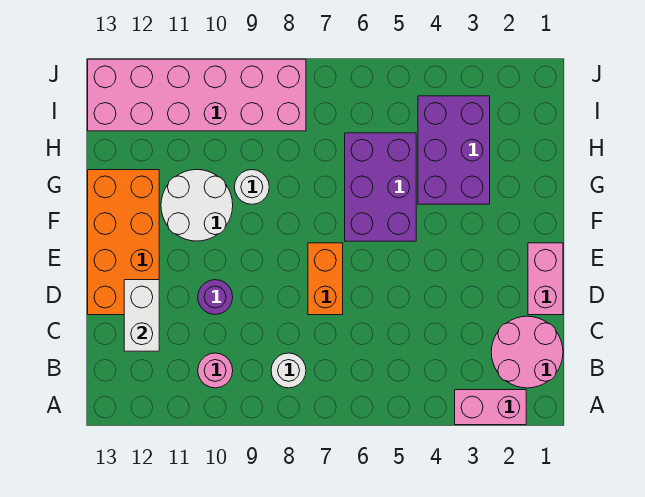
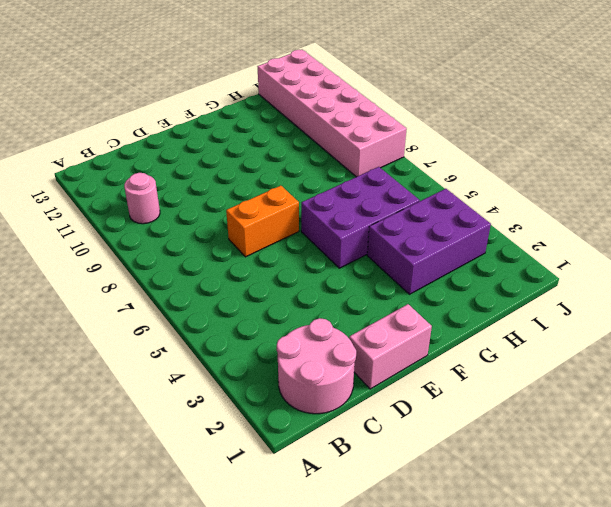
none -> pink brick A2:A3 level 1
none -> white round brick B8 level 1
none -> purple round brick D10 level 1

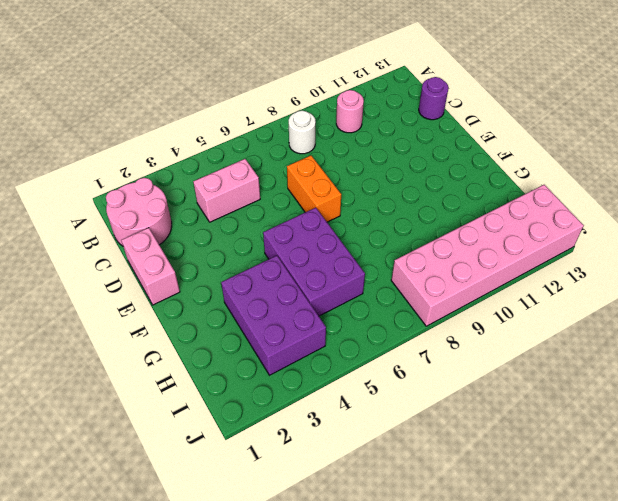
pink brick C4:C5 level 1 -> pink brick A2:A3 level 1
purple round brick C13 level 1 -> purple round brick D10 level 1
none -> orange brick D12:G13 level 1
none -> white round brick F10:G11 level 1
none -> white round brick G9 level 1

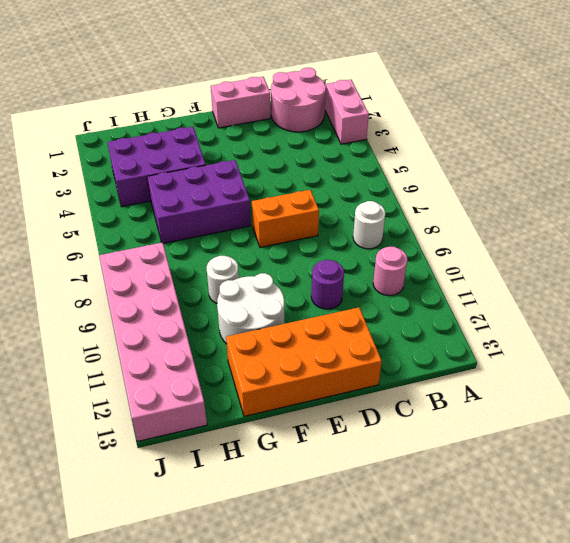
none -> white brick C12:D12 level 2

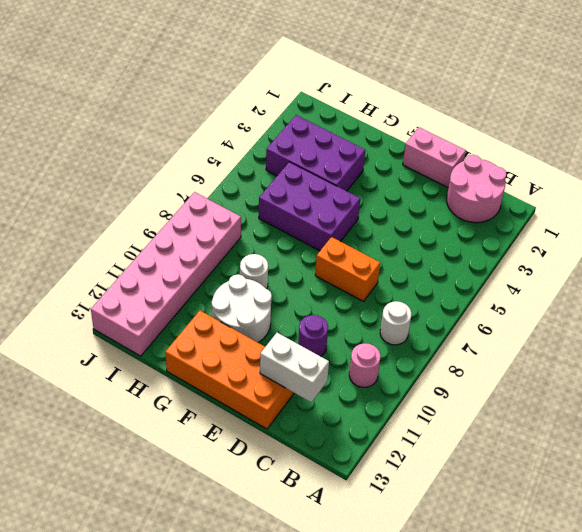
none -> pink brick A2:A3 level 1

